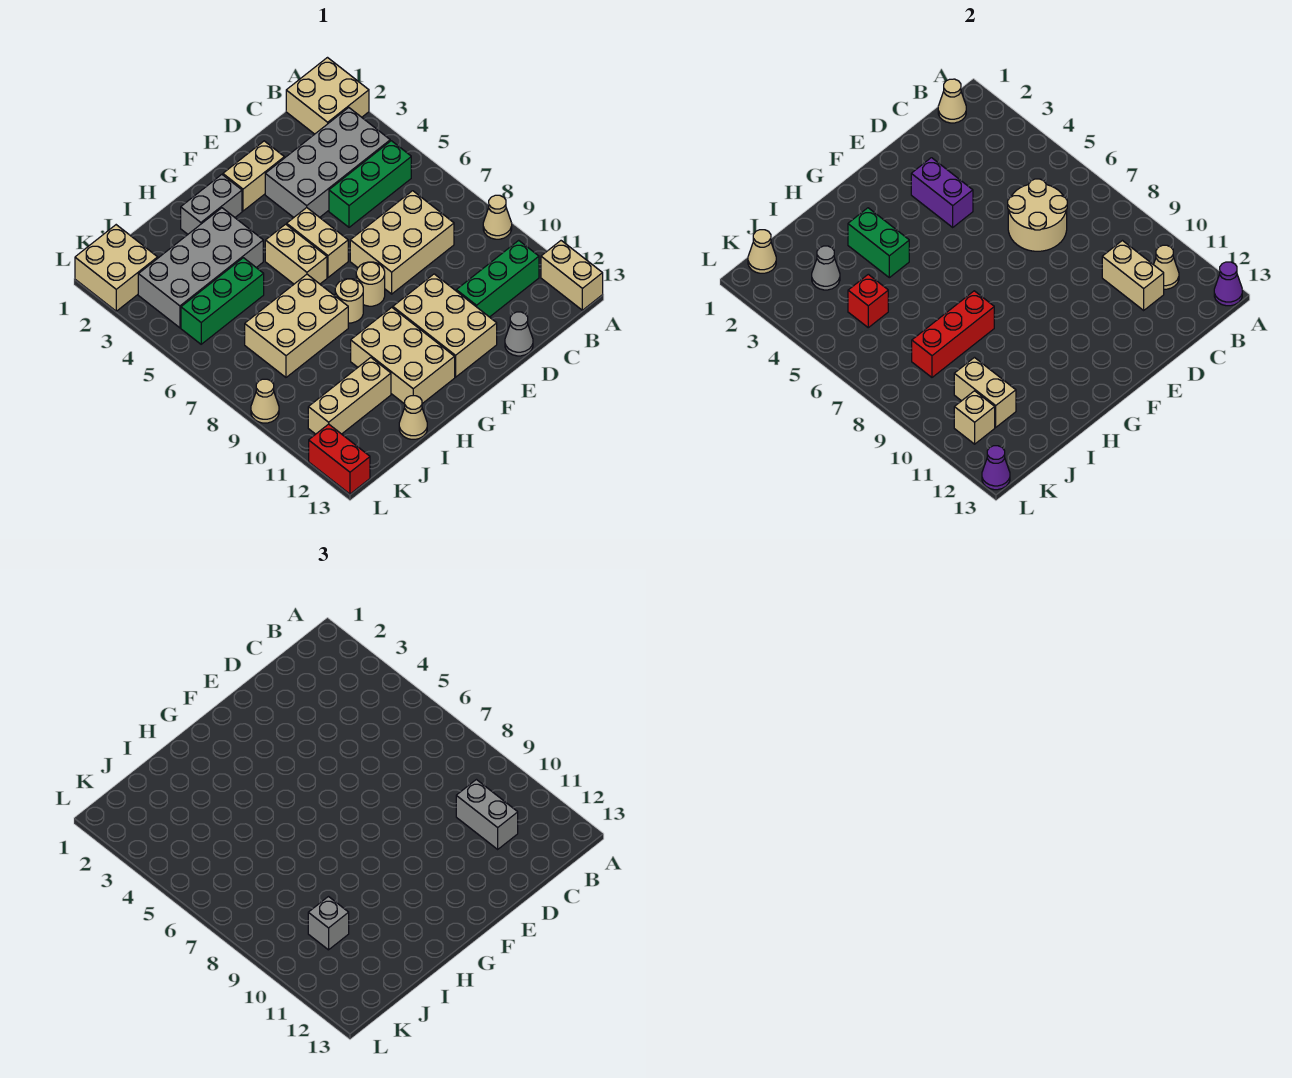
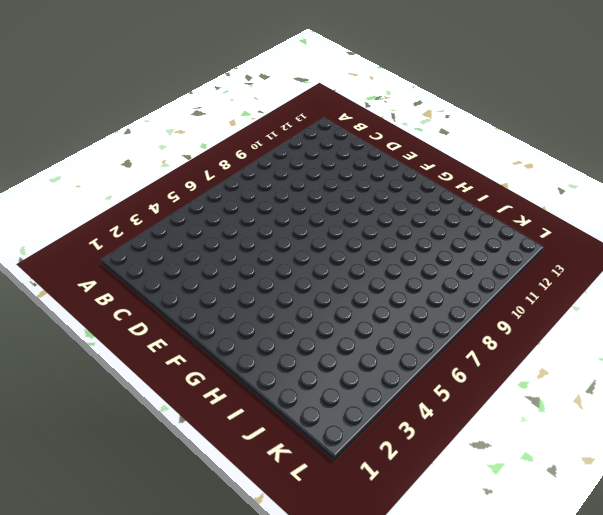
none -> tan brick A1:B2 level 1
none -> tan cone A9 level 1
none -> tan brick A12:A13 level 1
none -> grey brick B3:E4 level 1

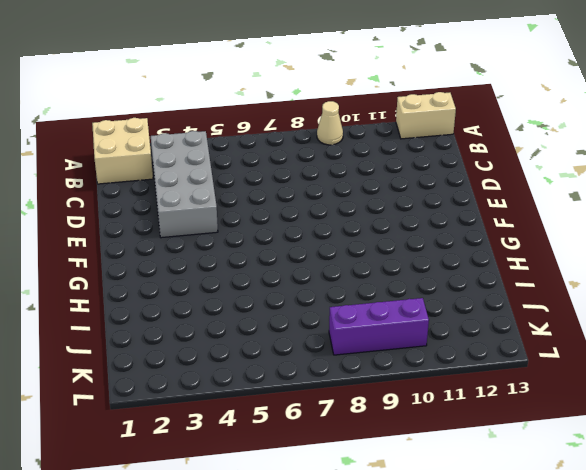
purple brick K8:K10 level 1 -> none
none -> green brick B5:D5 level 1
none -> green brick B11:D11 level 1
none -> tan brick C7:E8 level 1
none -> grey cone D13 level 1

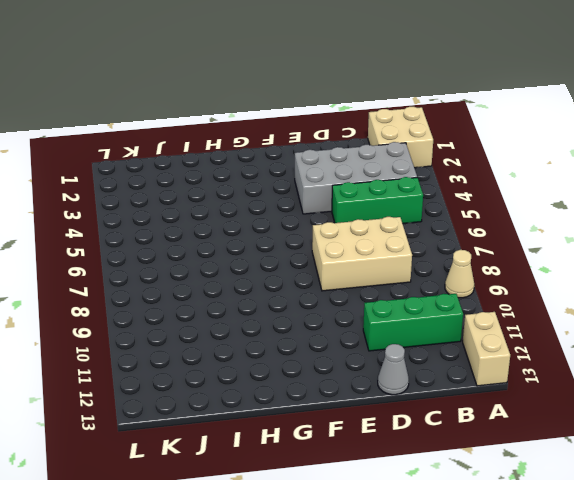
none -> tan brick E2:F2 level 1
none -> tan brick E10:F12 level 1
none -> tan brick F5:F6 level 1
none -> tan round brick F8 level 1

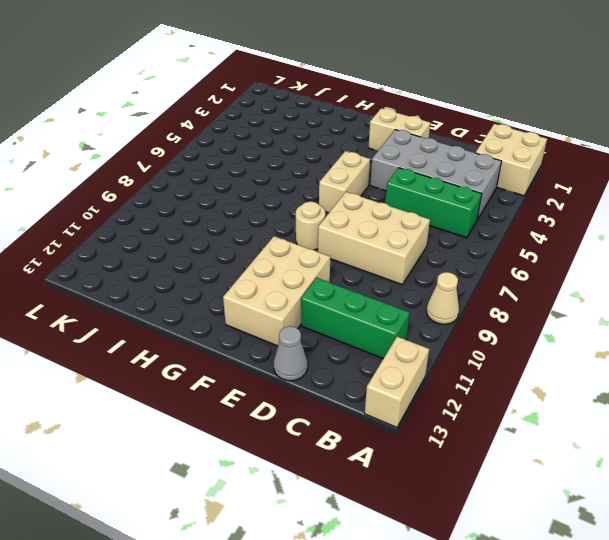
none -> grey brick G2:H2 level 1
none -> tan brick G5:G6 level 1
none -> tan round brick G8 level 1
none -> tan brick G10:H12 level 1

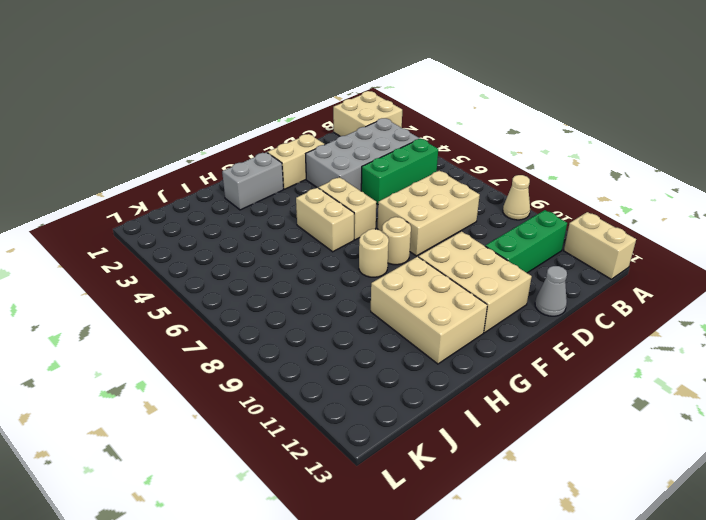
none -> grey brick H3:K4 level 1
none -> tan brick H7:J8 level 1
none -> green brick I5:K5 level 1
none -> tan brick I11:K11 level 1

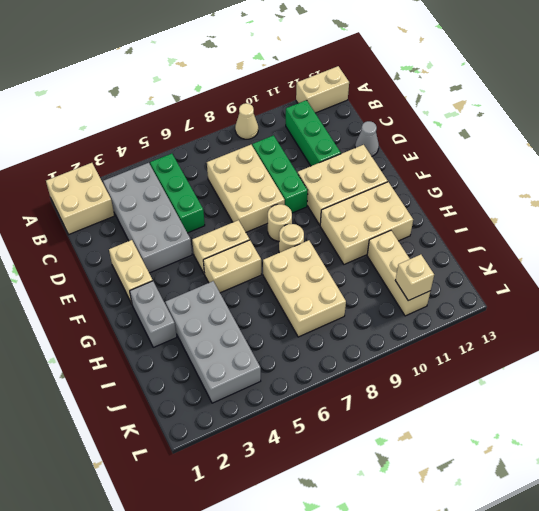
green brick C9:E9 level 1 -> green brick I5:K5 level 1
none -> tan cone I13 level 1
none -> tan brick K1:L2 level 1
none -> tan cone L9 level 1
none -> red brick L12:L13 level 1

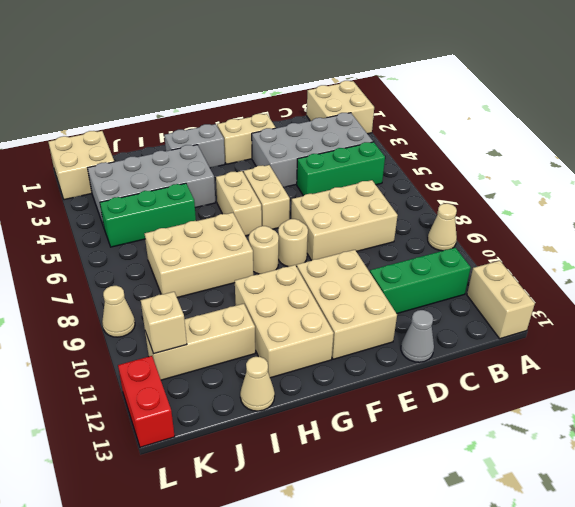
none -> purple cone A13 level 2
none -> tan cone B1 level 2
none -> tan cone B11 level 2
none -> tan round brick C6:D7 level 2

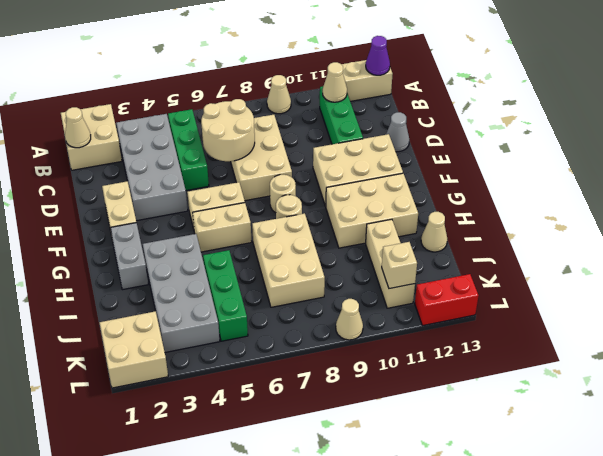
none -> tan brick C10:C11 level 2
none -> purple brick E3:E4 level 2
none -> green brick H3:H4 level 2
none -> red brick H8:J8 level 2

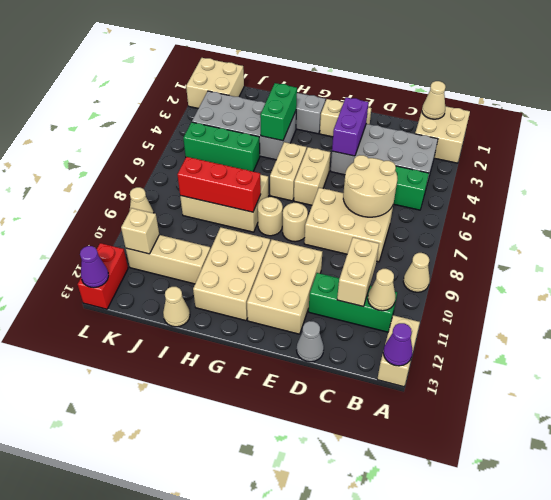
none -> grey cone J3 level 2
none -> red brick J5 level 2
none -> tan brick J10:J11 level 2
none -> tan cone K1 level 2

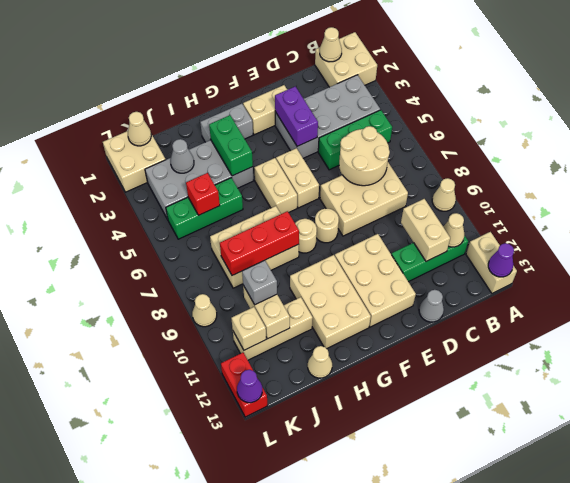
none -> grey brick C10:C11 level 3

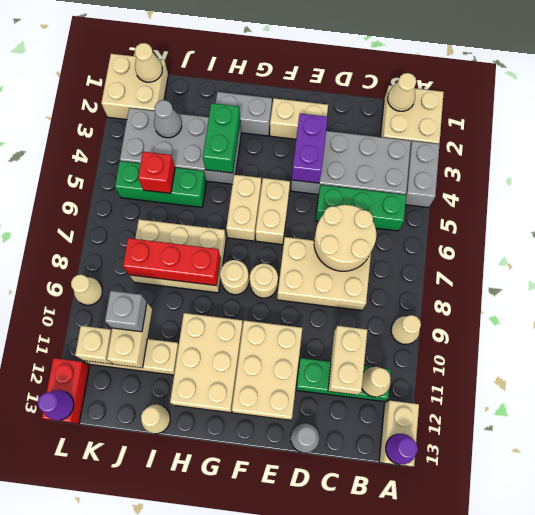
grey brick A3:A4 level 1 -> grey brick C10:C11 level 3

